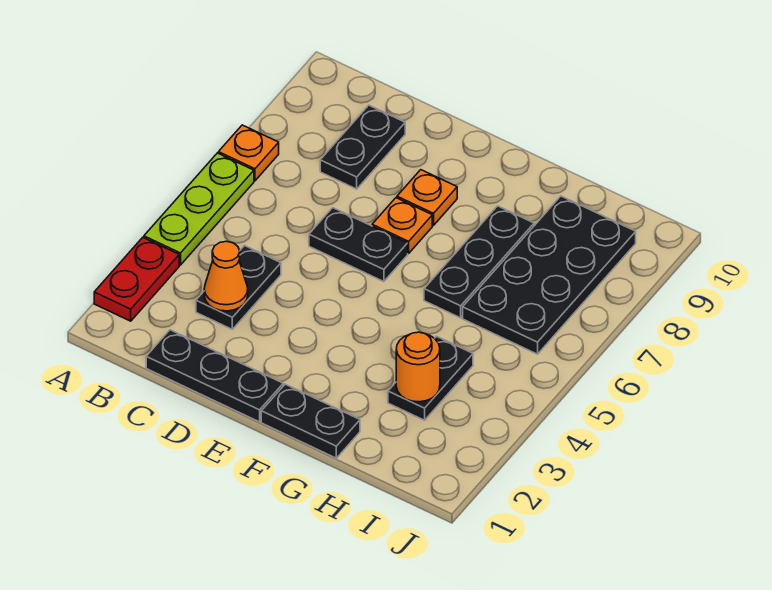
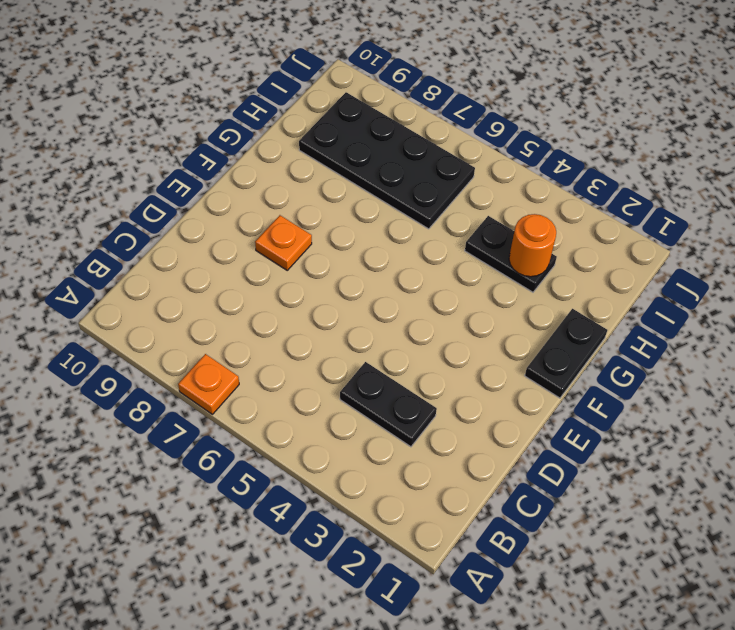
none -> red plate A2:A3 level 1
none -> lime plate A4:A6 level 1
none -> black plate C1:E1 level 1

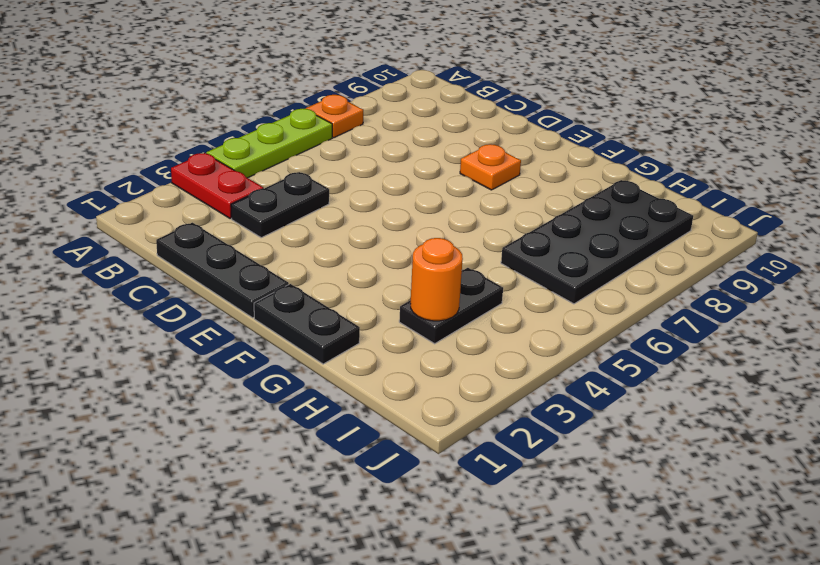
red plate A3:B3 level 1 -> red plate A2:A3 level 1
none -> black plate C8:C9 level 1
none -> black plate D6:E6 level 1
none -> orange plate E7 level 1

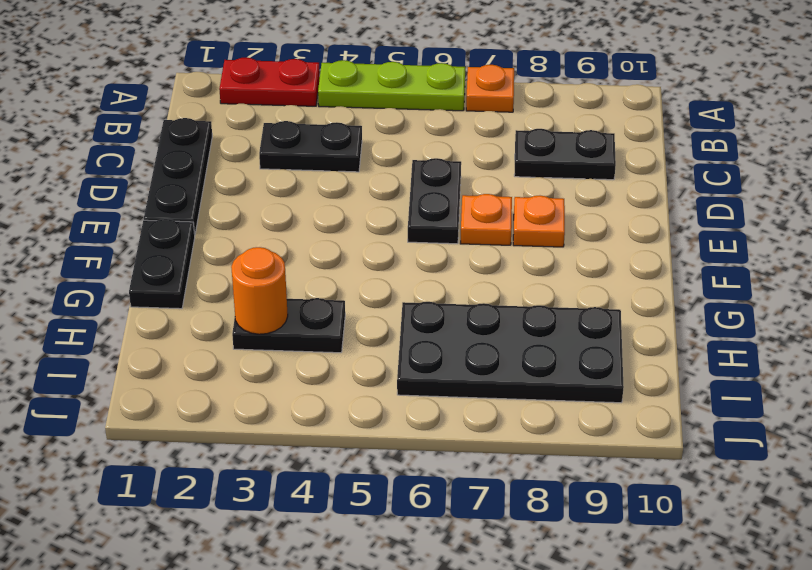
none -> black plate G6:G8 level 1
none -> orange cone C3 level 2

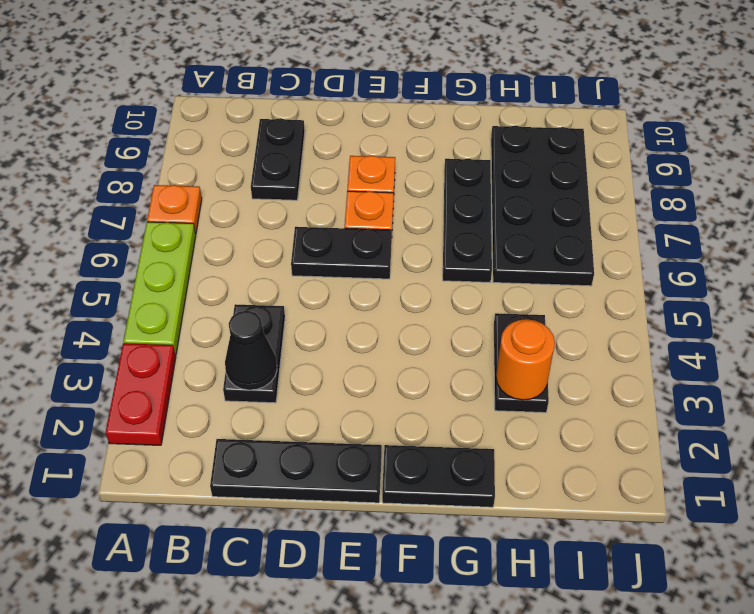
black cone C3 level 2 -> orange cone C3 level 2

